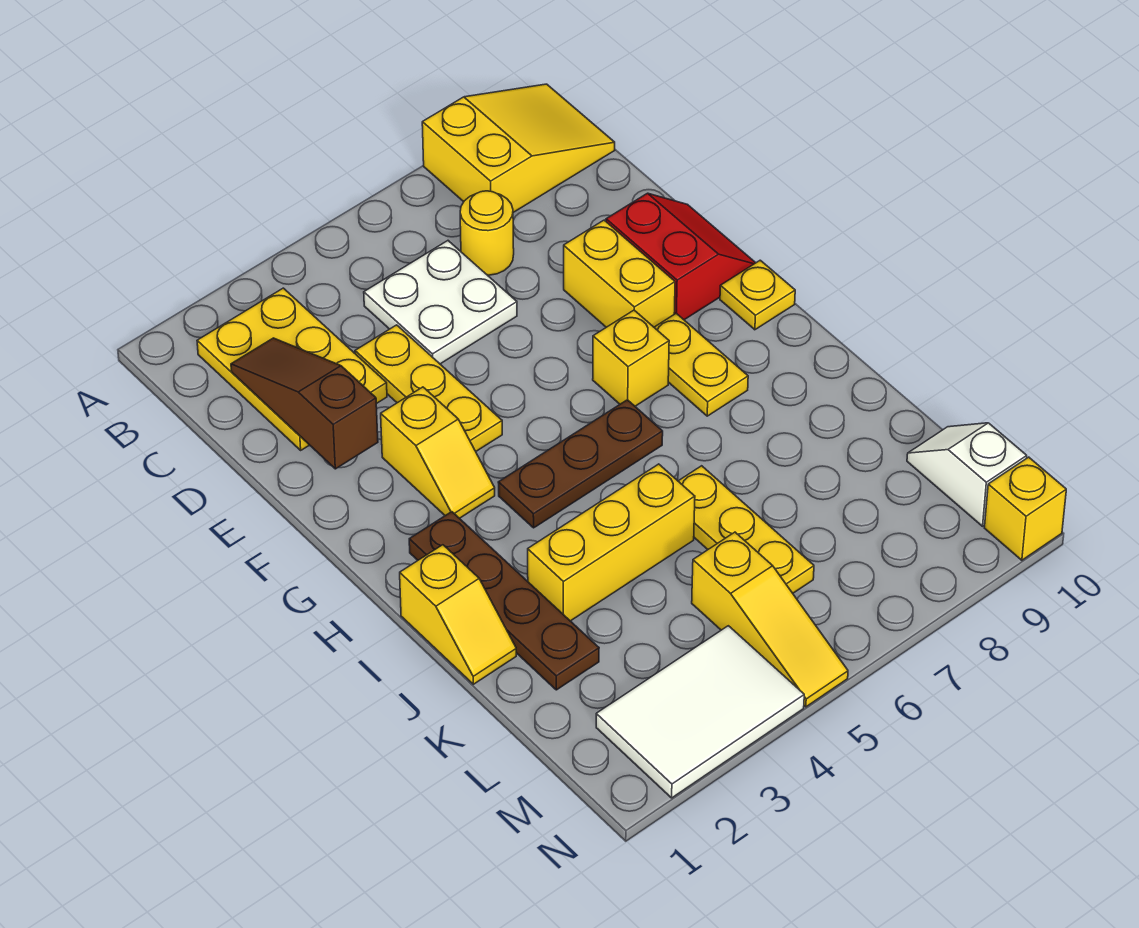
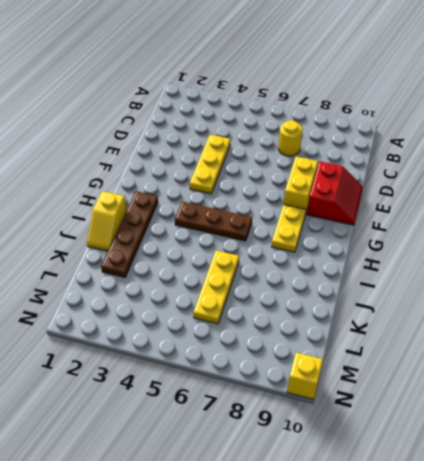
none -> yellow slope A8:B10 level 1 top 8
none -> yellow plate B2:D3 level 1
none -> white plate C5:D6 level 1

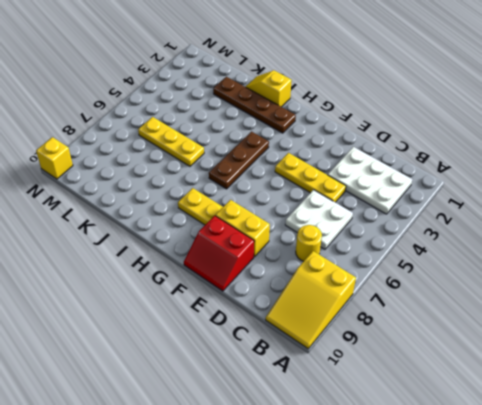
white plate B2:D3 level 1 -> yellow plate B2:D3 level 1
none -> yellow slope F3:G3 level 1 top F
none -> yellow brick G7 level 1
none -> yellow plate G10 level 1

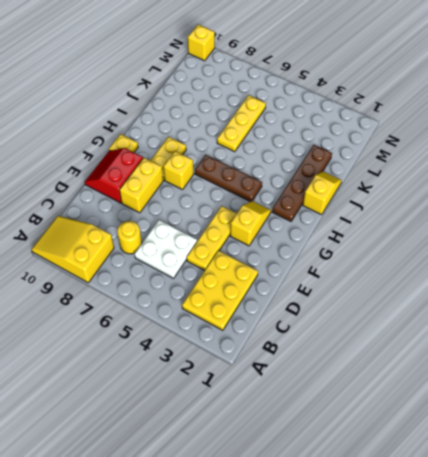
none -> yellow brick J3:J5 level 1
none -> yellow slope L5:N5 level 1 top L
none -> white slope L10:M10 level 1 top M

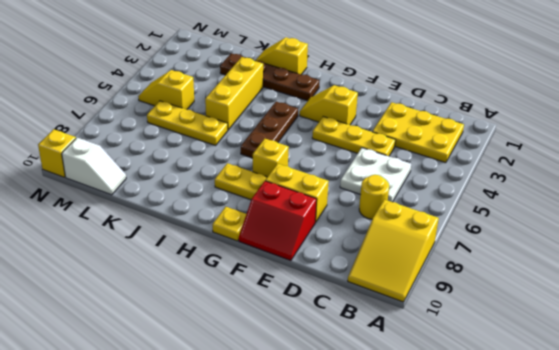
yellow slope L5:M5 level 1 top L -> yellow slope L5:N5 level 1 top L
none -> white tile M2:N4 level 1
none -> brown slope C2:E2 level 2 top E

